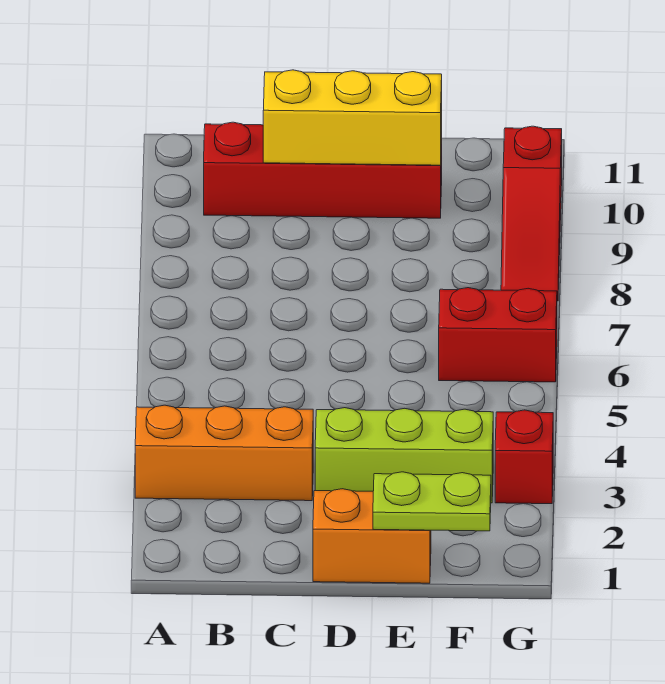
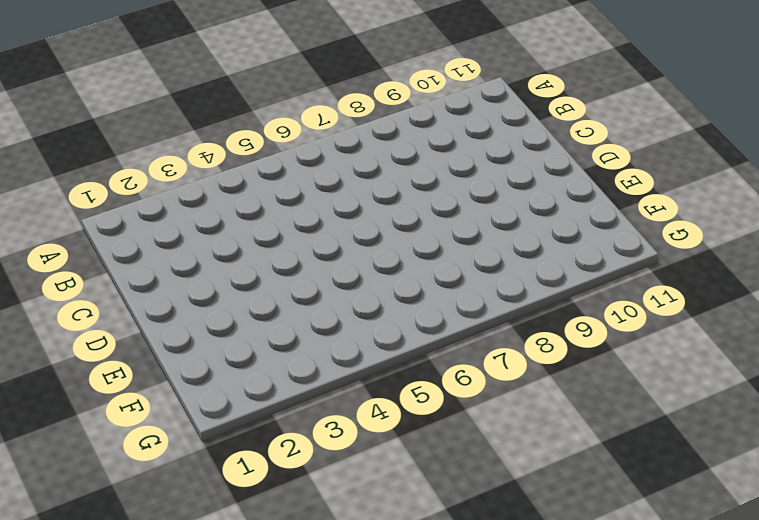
none -> orange brick A3:C3 level 1
none -> red brick B10:E10 level 1

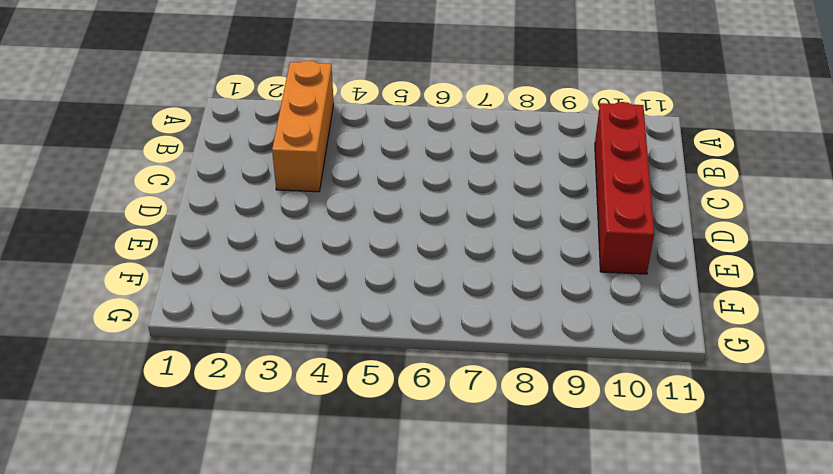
none -> orange brick D1:E1 level 1
none -> lime brick D3:F3 level 1

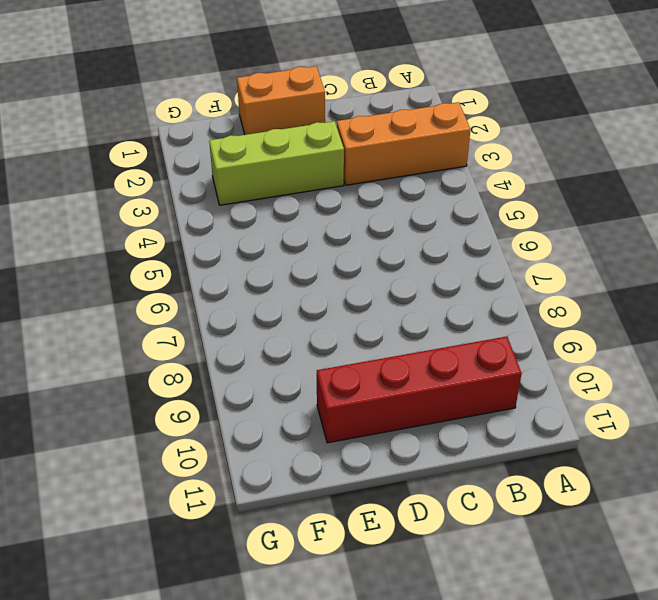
none -> red brick F6:G6 level 1
none -> red brick G3 level 1

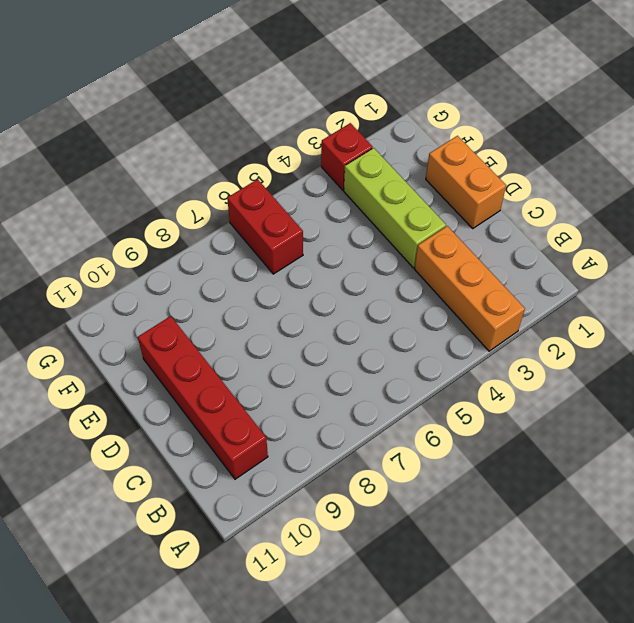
none -> red slope G8:G10 level 1 top 10
none -> yellow brick C10:E10 level 2

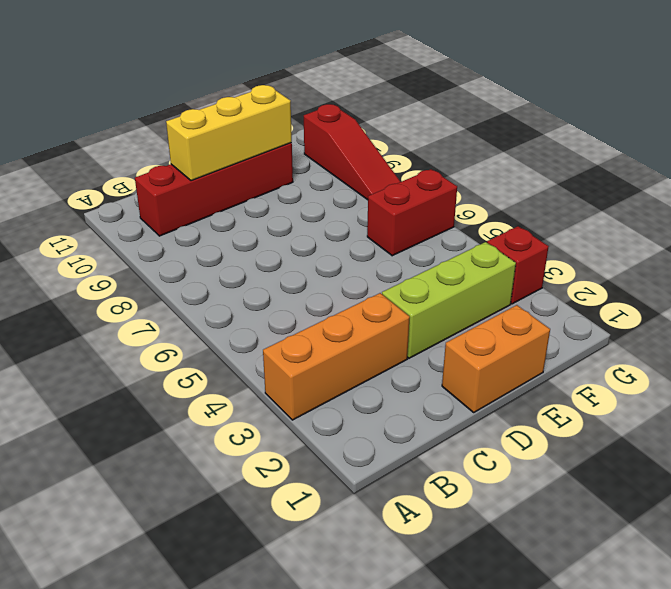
none -> lime plate E1:F1 level 2

